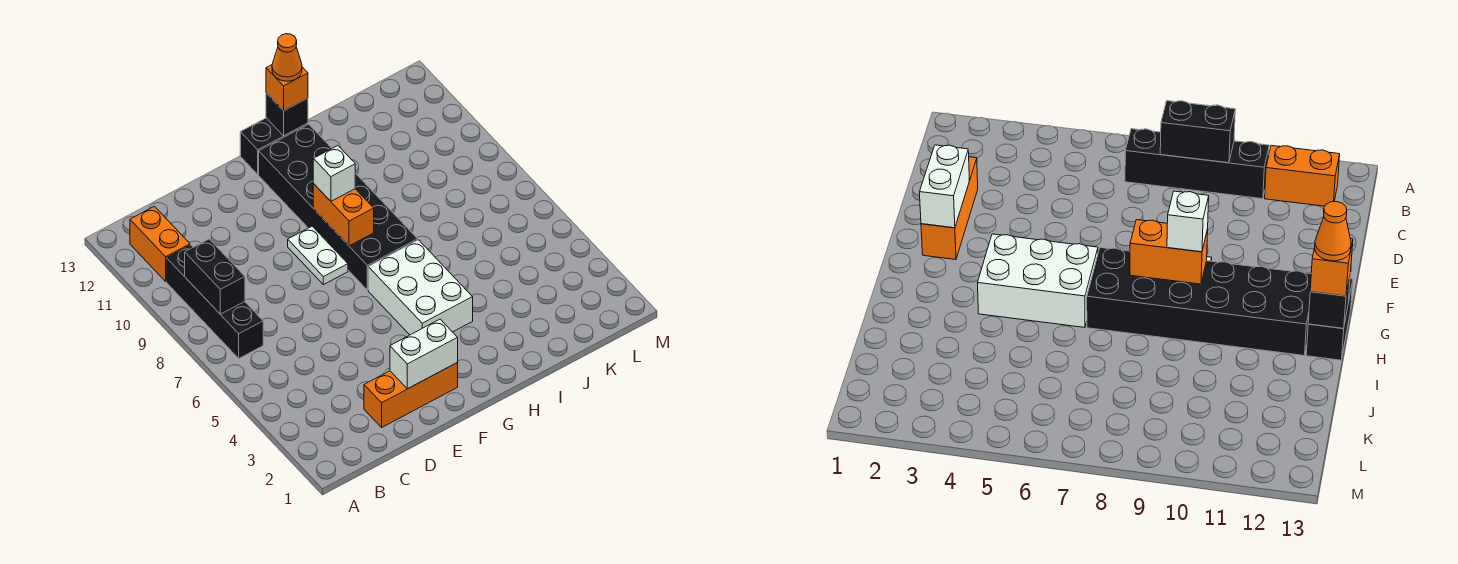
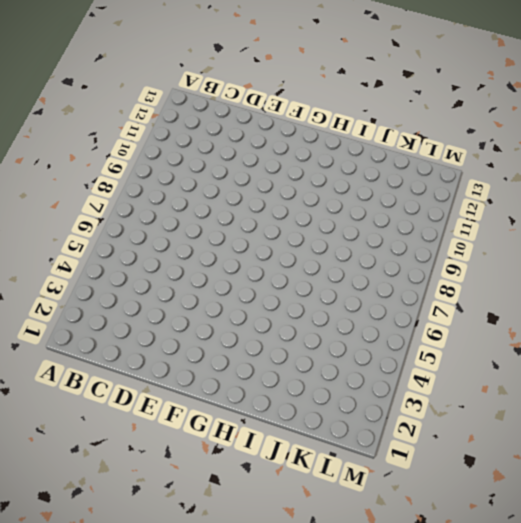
none -> black brick B7:B10 level 1
none -> orange brick B11:B12 level 1
none -> orange brick D2:F2 level 1

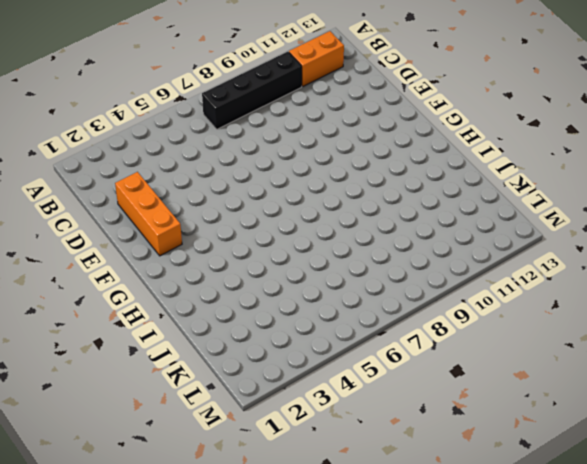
none -> white plate F8:F9 level 1
none -> white brick G4:H6 level 1
none -> black brick G7:H12 level 1

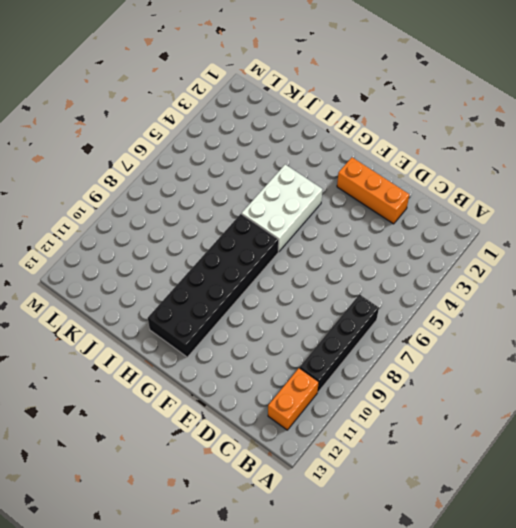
none -> white plate F8:F9 level 1
none -> black brick G13:H13 level 1
none -> black brick B8:B9 level 2

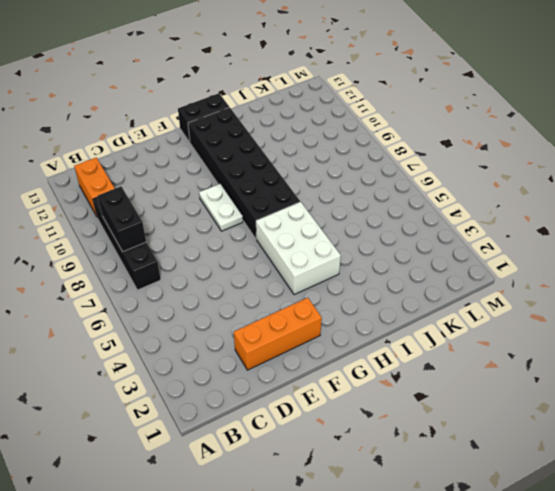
none -> white brick E2:F2 level 2
none -> orange brick G8:G9 level 2
none -> black brick H13 level 2

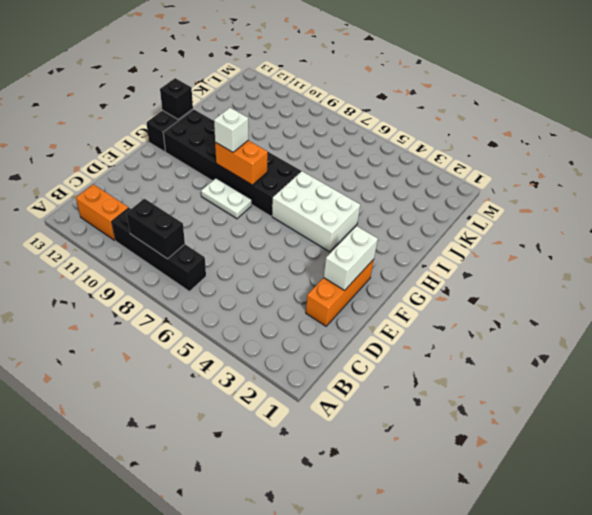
none -> orange brick H13 level 3
none -> orange cone H13 level 4

